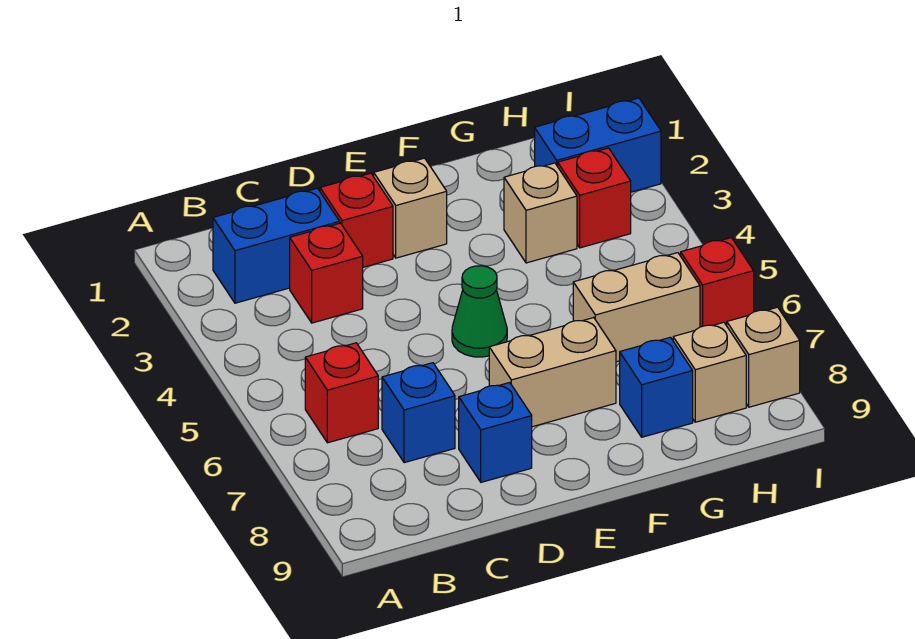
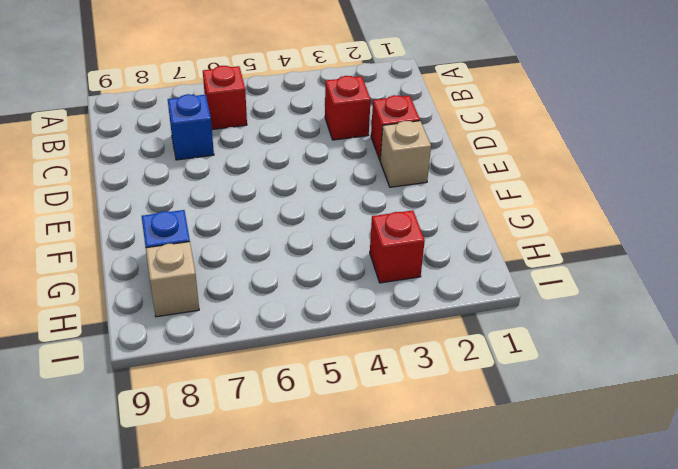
none -> blue brick B2:C2 level 1
none -> blue brick D8 level 1
none -> green cone E5 level 1

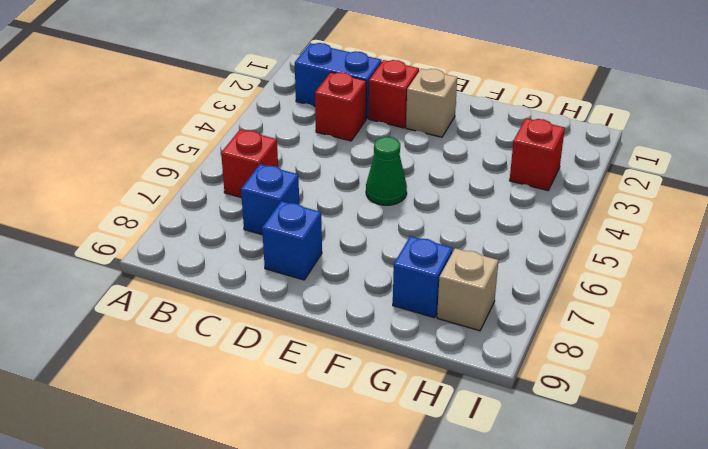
none -> tan brick E7:F7 level 1
none -> tan brick G3 level 1
none -> tan brick G6:H6 level 1

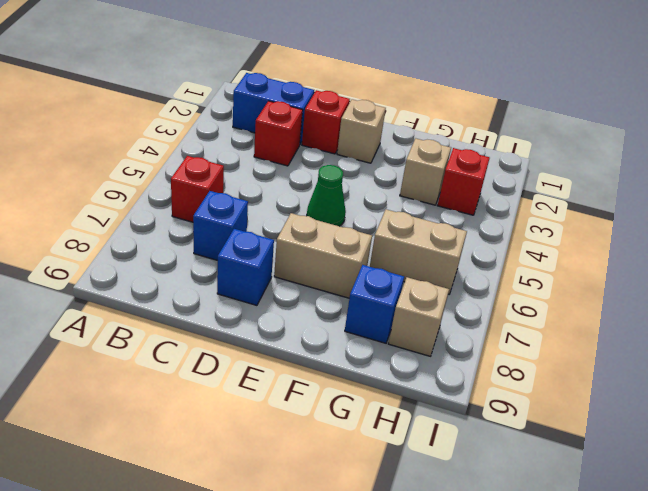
none -> blue brick H2:I2 level 1
none -> red brick I6 level 1
none -> tan brick I8 level 1

